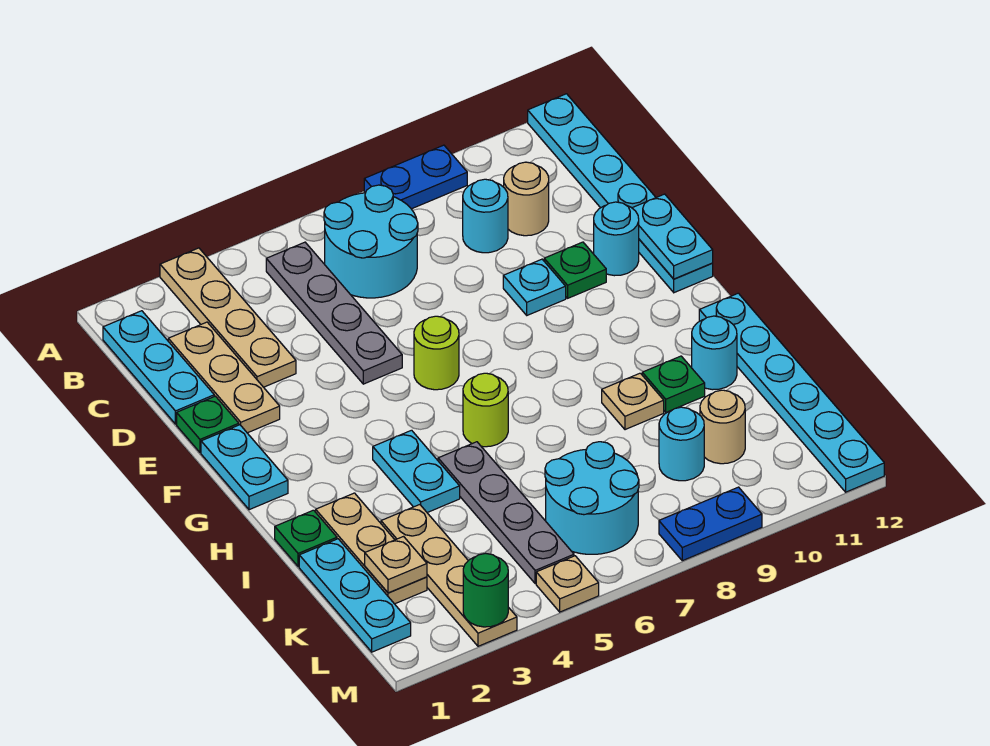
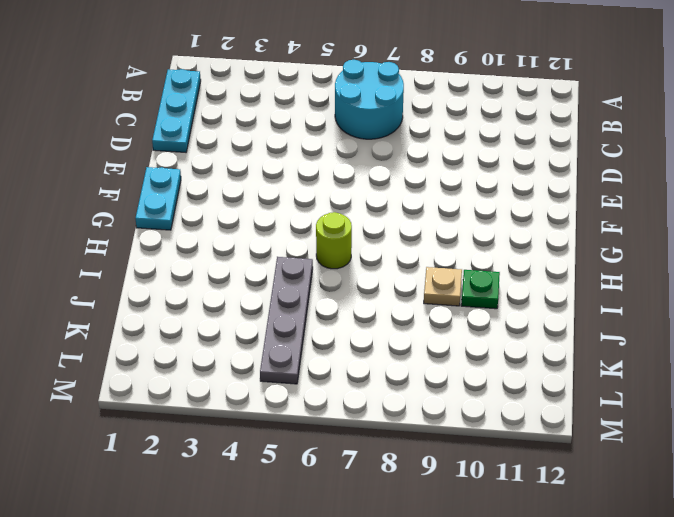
none -> tan plate A3:D3 level 1
none -> blue plate A8:A9 level 1
none -> cyan plate A12:F12 level 1
none -> grey plate B5:E5 level 1

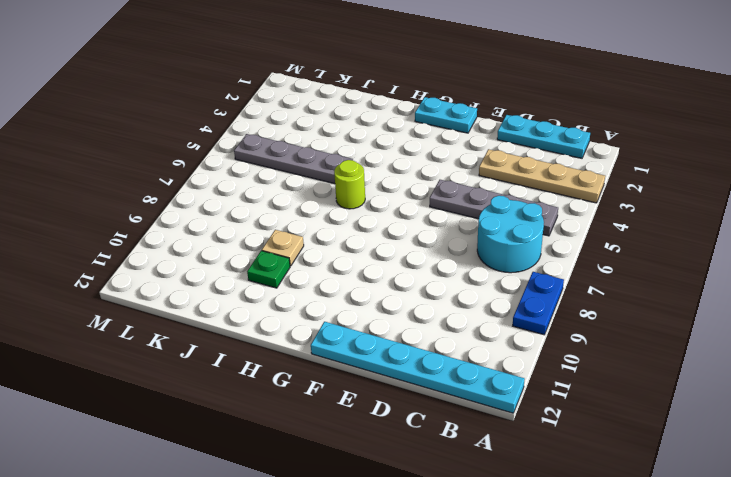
none -> tan plate C2:E2 level 1
none -> cyan round brick C9 level 1
none -> tan round brick C10 level 1
none -> green plate E1 level 1

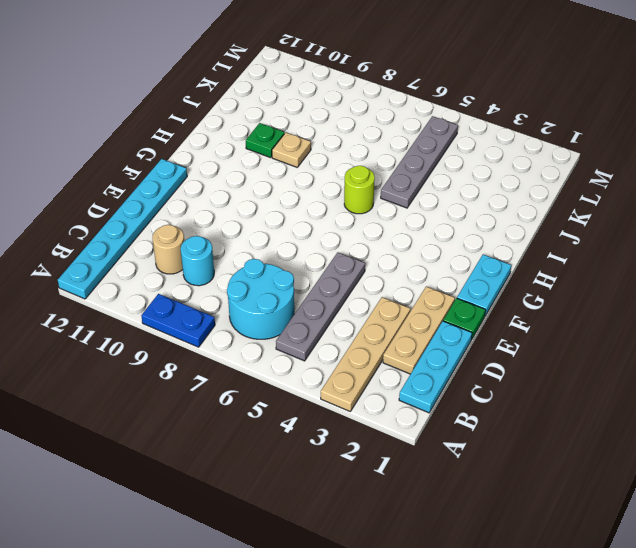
none -> cyan plate E9 level 1
none -> green plate E10 level 1
none -> cyan round brick E11 level 1
none -> lime round brick F6 level 1

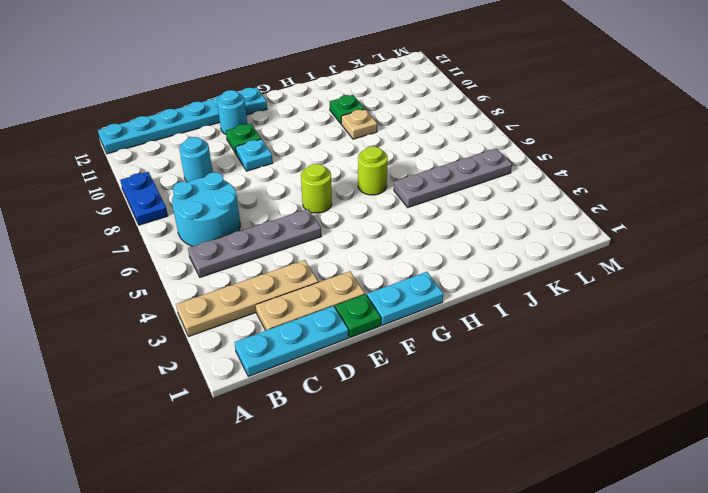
none -> tan round brick C10 level 1
none -> cyan plate H4:I4 level 1
none -> cyan plate H12:M12 level 1
none -> green plate I1 level 1

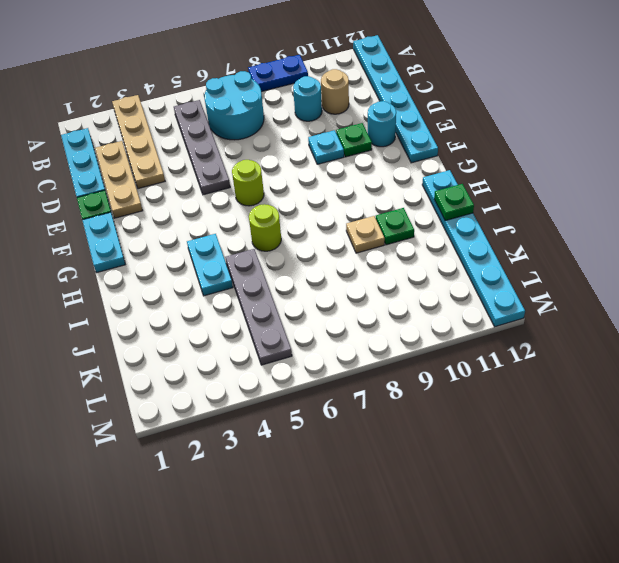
green plate I12 level 2 -> green plate I1 level 1
none -> tan plate I2:K2 level 1
none -> cyan round brick I11 level 1
none -> cyan plate J1:L1 level 1
none -> tan plate J3:M3 level 1

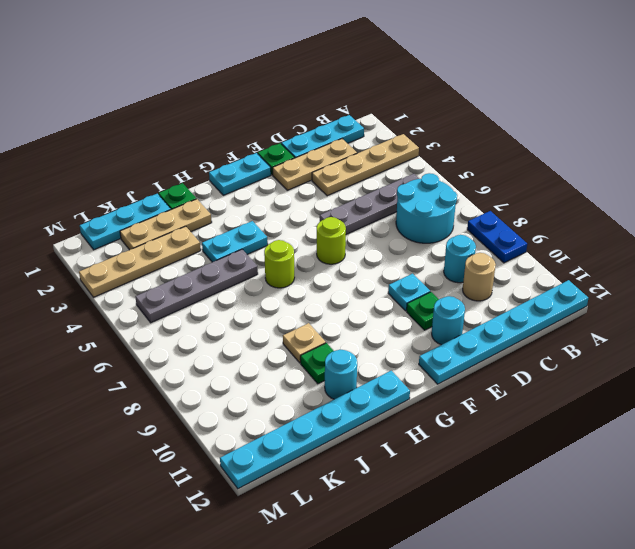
none -> cyan round brick K6:L7 level 1
none -> cyan round brick K9 level 1
none -> tan round brick K10 level 1
none -> tan plate M5 level 1

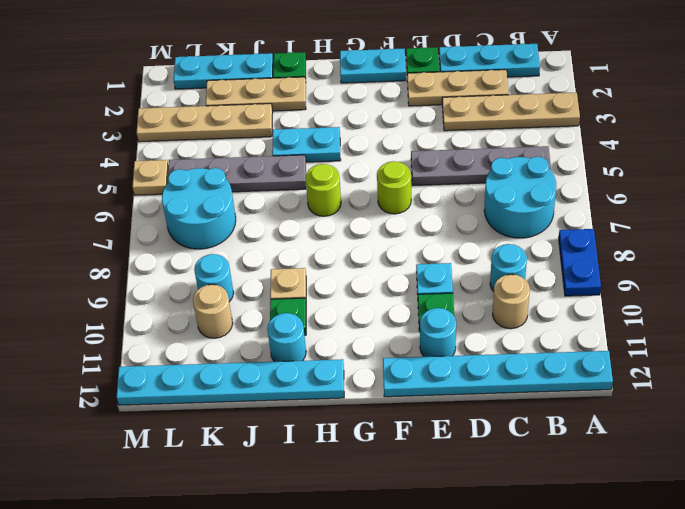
none -> blue plate M8:M9 level 1
none -> cyan plate E12:F12 level 2
none -> tan plate K2 level 2
none -> green round brick M3 level 2

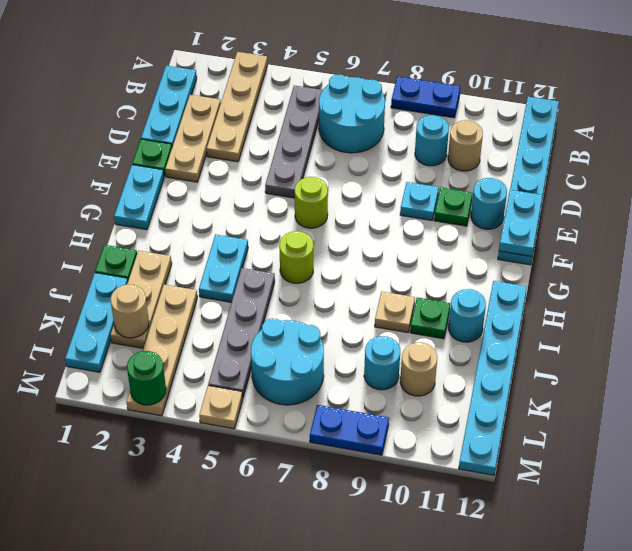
tan round brick K2 level 2 -> tan plate K2 level 2

